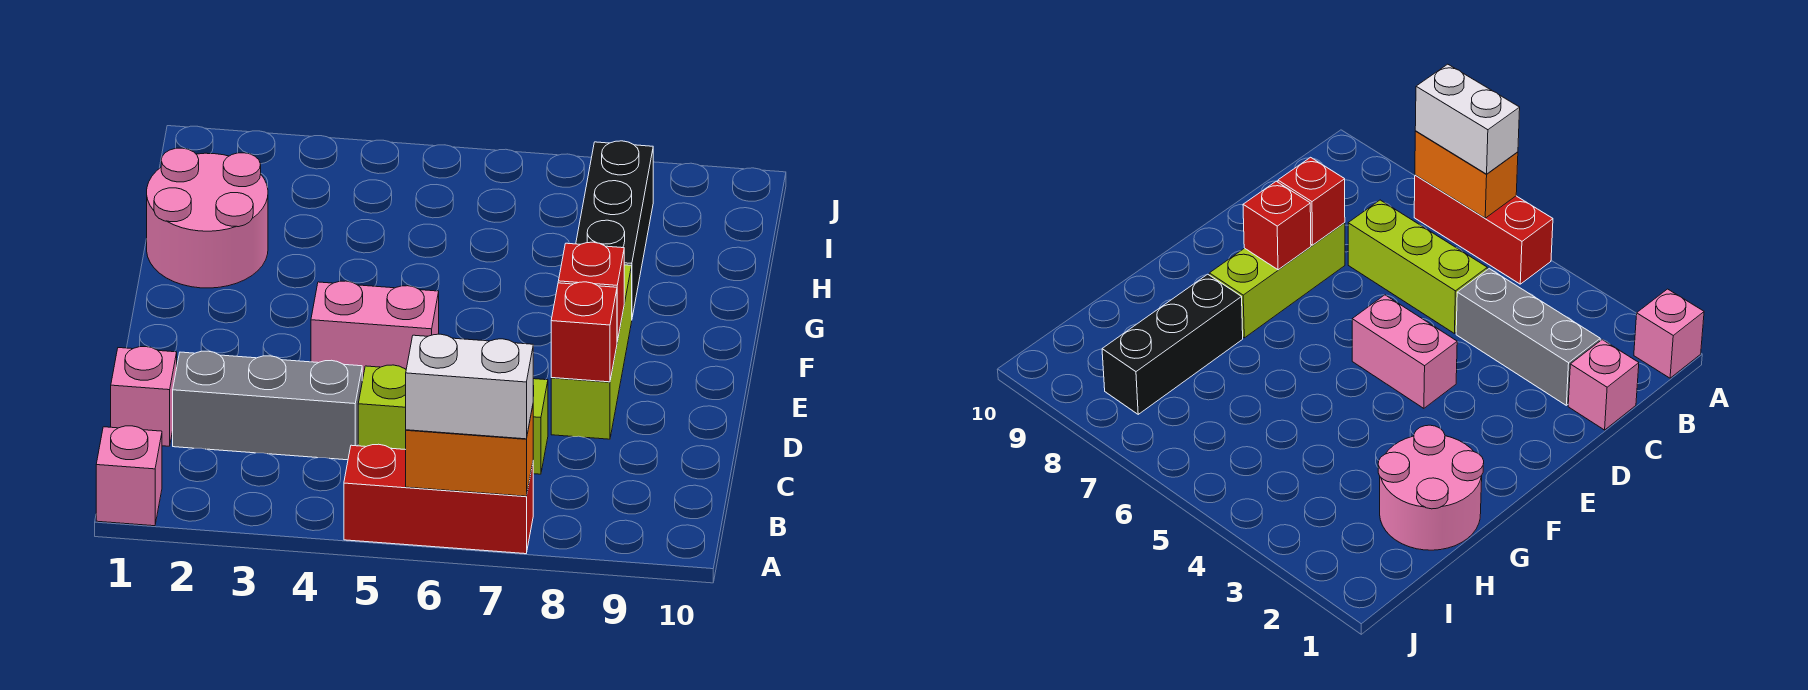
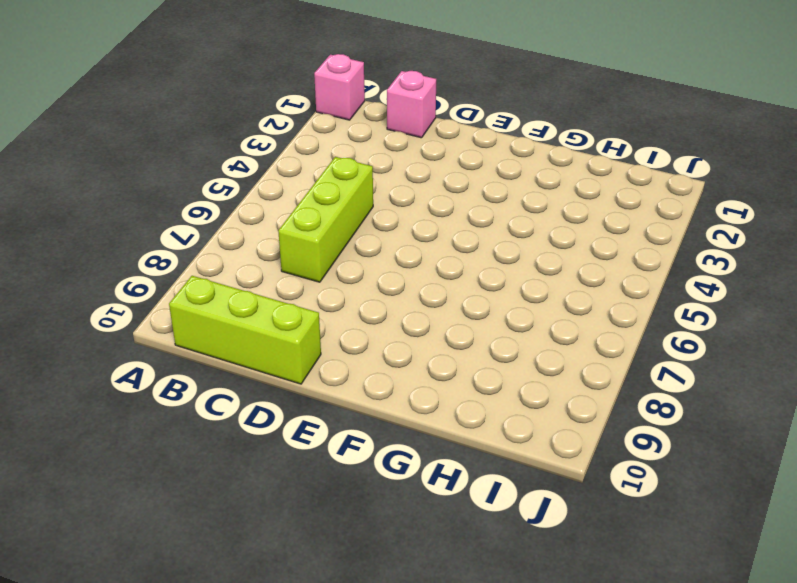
lime brick B10:D10 level 1 -> lime brick D8:F8 level 1
none -> red brick A5:A7 level 1
none -> grey brick C2:C4 level 1
none -> pink brick E4:E5 level 1

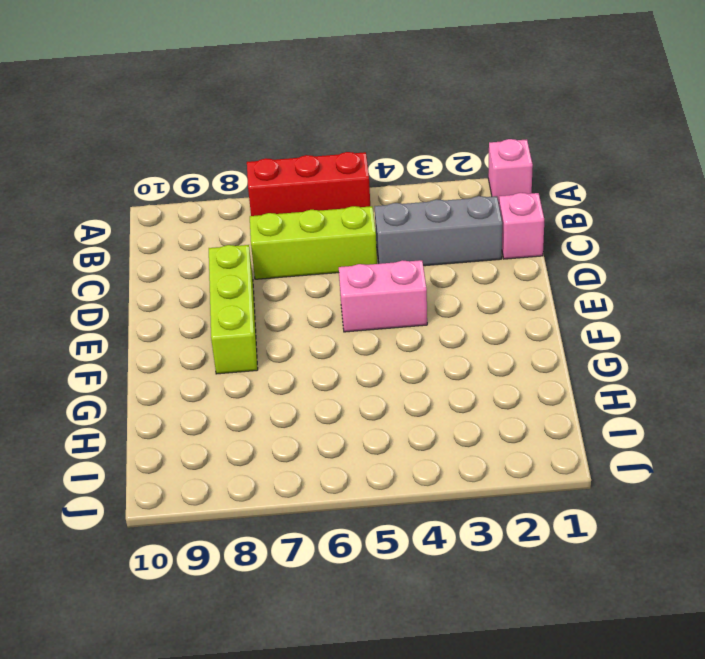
none -> pink round brick G1:H2 level 1
none -> black brick G8:I8 level 1
none -> orange brick A6:A7 level 2

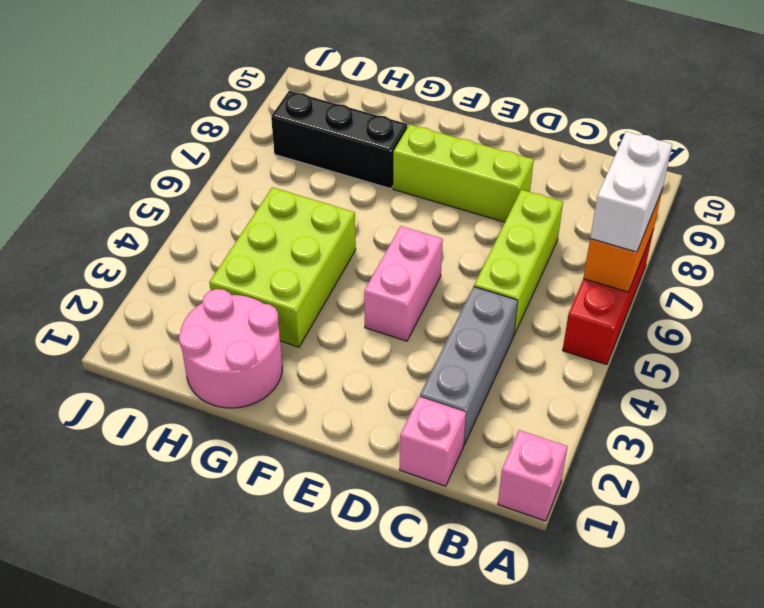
lime brick G3:H5 level 1 -> none
none -> red brick D8 level 2
none -> red brick E8 level 2

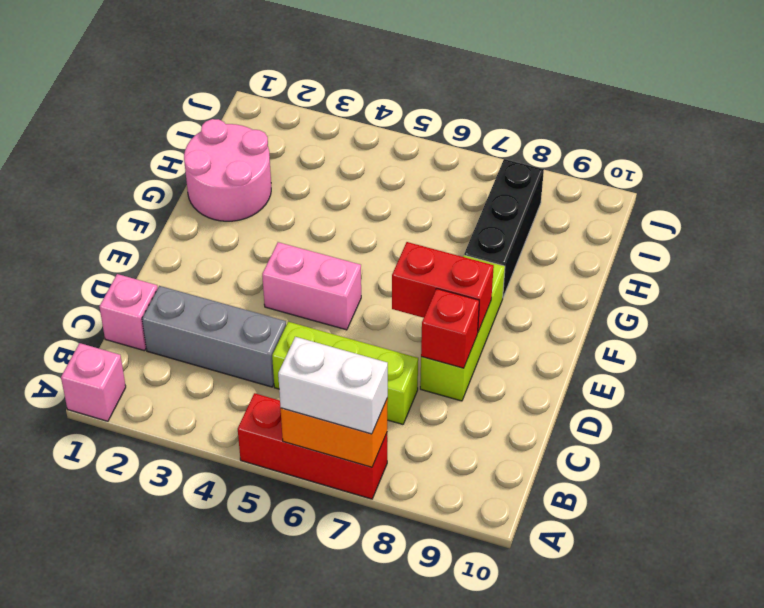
red brick E7:E8 level 2 -> red brick E8 level 2

